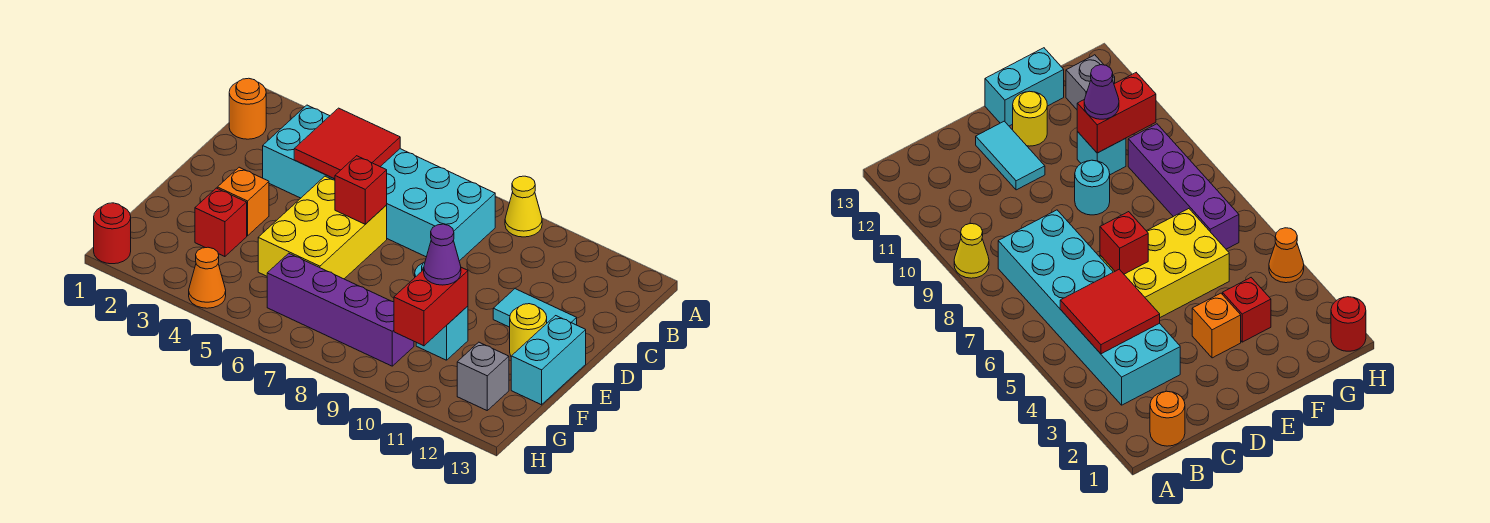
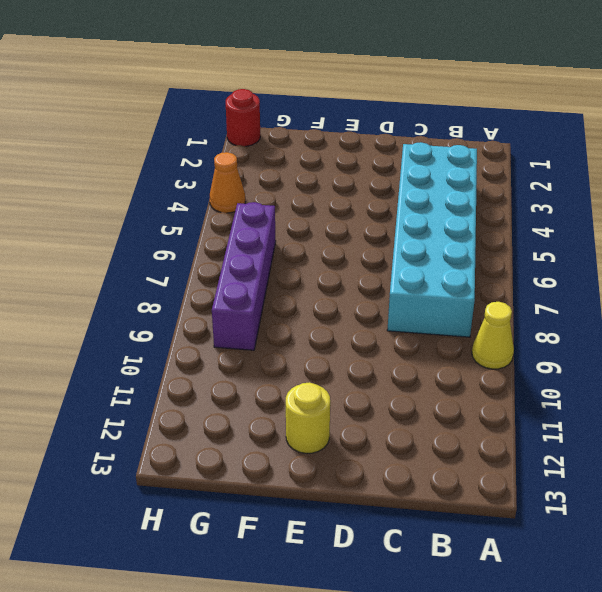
none -> orange round brick B1 level 1
none -> yellow brick D5:F6 level 1
none -> cyan tile D11:D12 level 1

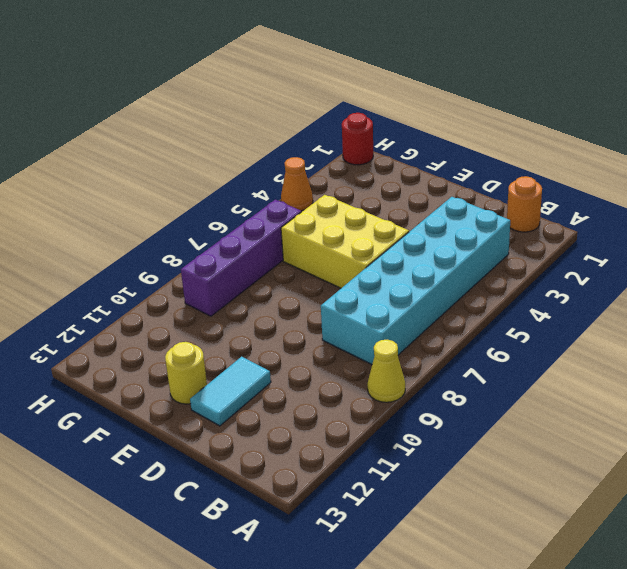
none -> orange brick E3 level 1
none -> cyan round brick E9 level 1
none -> cyan brick E13:F13 level 1

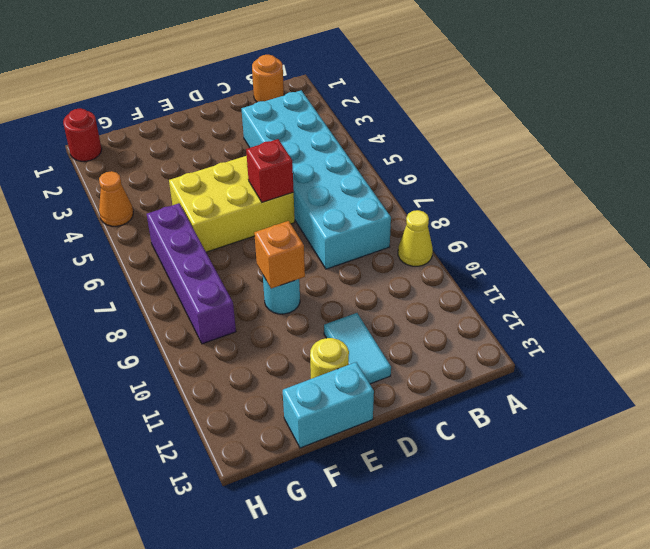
orange brick E9 level 2 -> orange brick E3 level 1
none -> red brick F3 level 1
none -> cyan brick F10 level 1
none -> grey brick G12 level 1

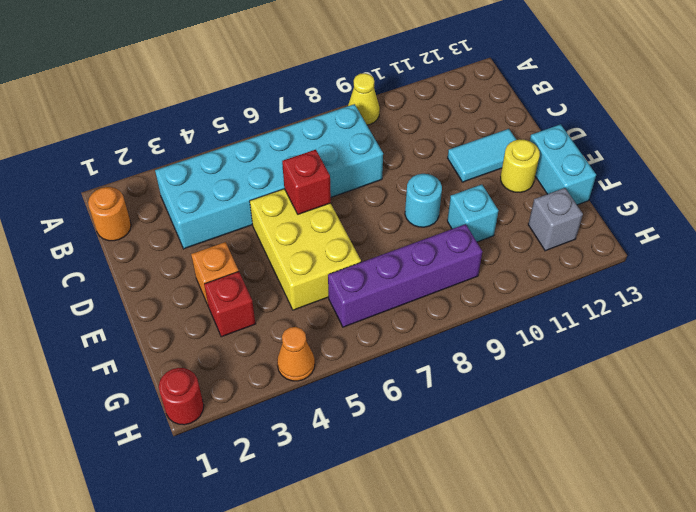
none -> red tile B4:C5 level 2
none -> red brick F10:G10 level 2
none -> purple cone F10 level 3

